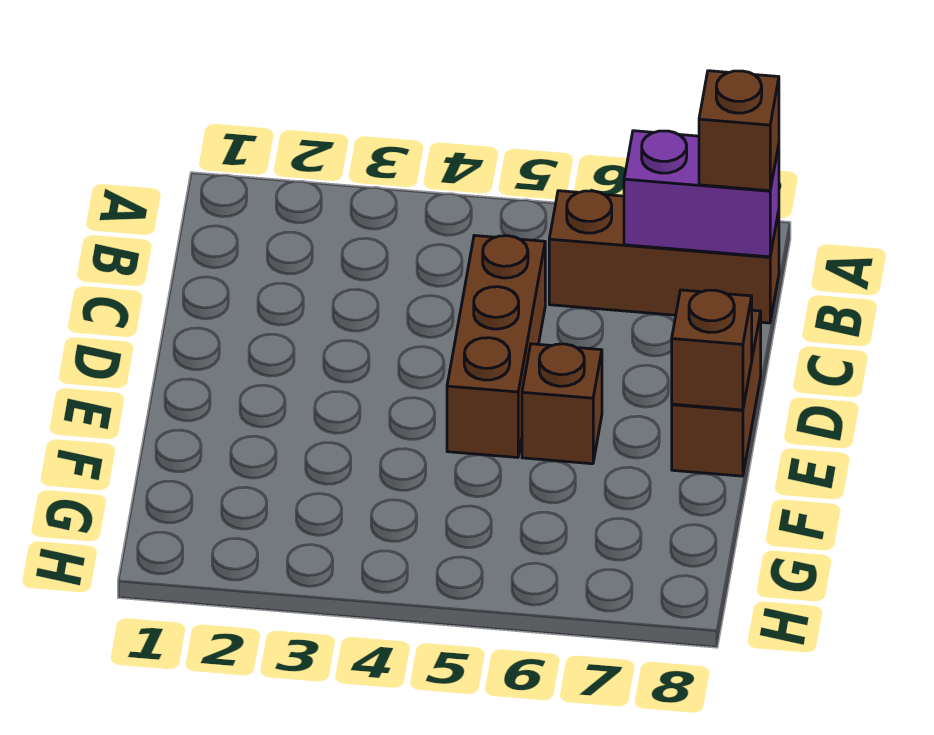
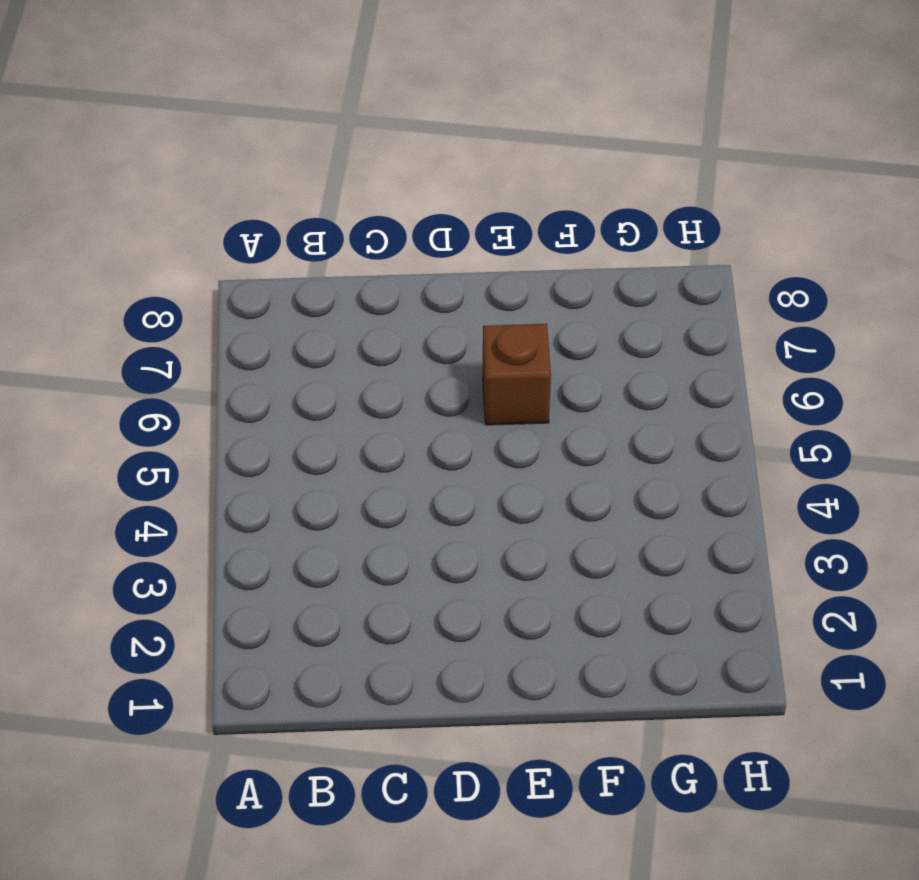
none -> brown brick B6:B8 level 1
none -> brown brick C5:E5 level 1

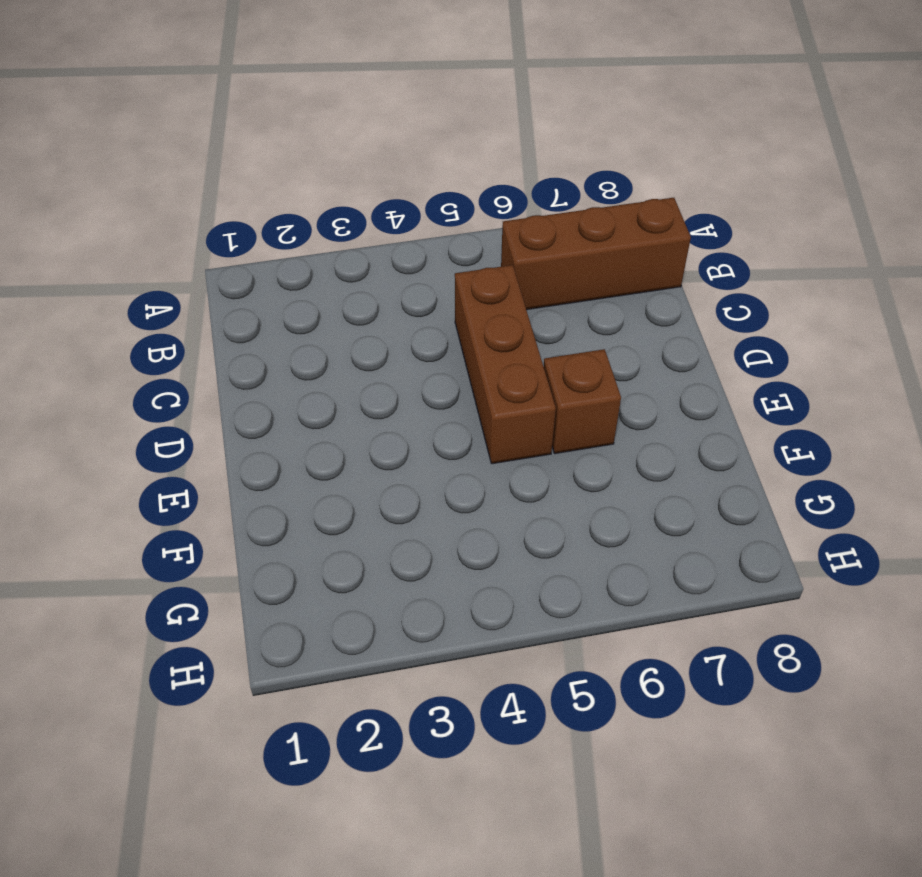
none -> brown brick D8:E8 level 1
none -> purple brick B7:B8 level 2

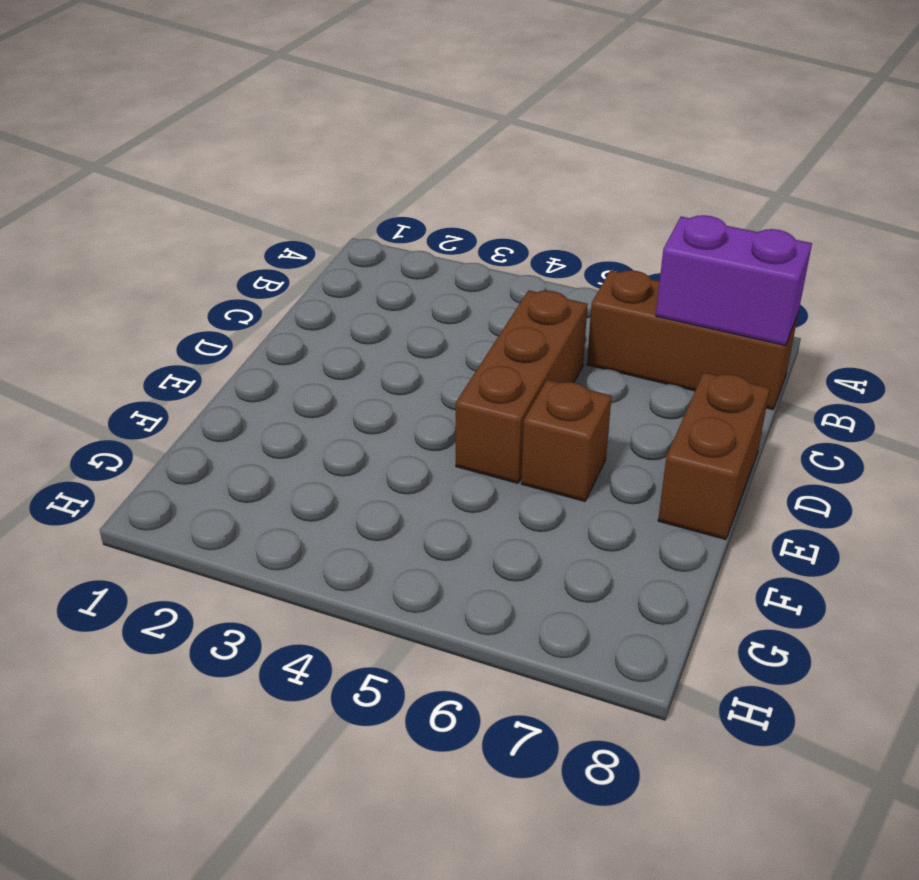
none -> brown brick E8 level 2
none -> brown brick B8 level 3

